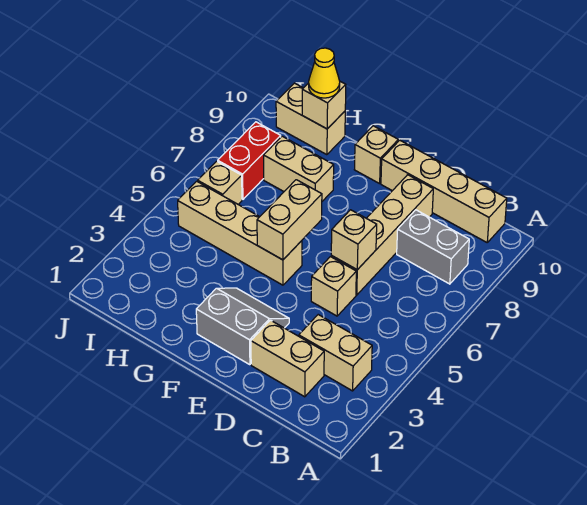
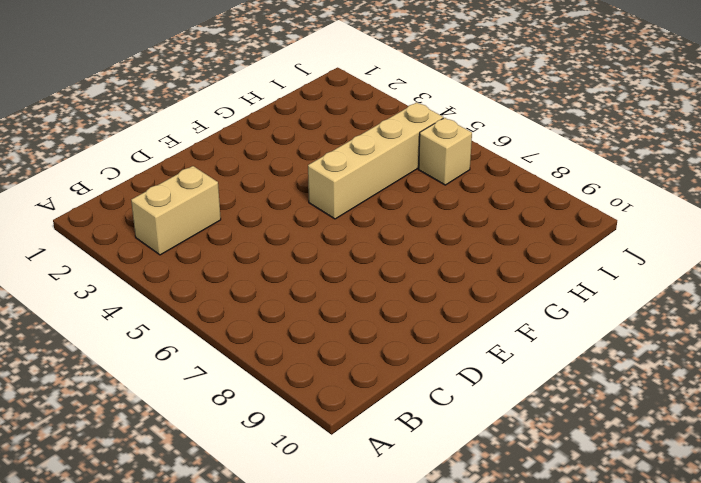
none -> grey brick B8:C8 level 1
none -> tan brick B10:E10 level 1
none -> tan brick C2:D2 level 1

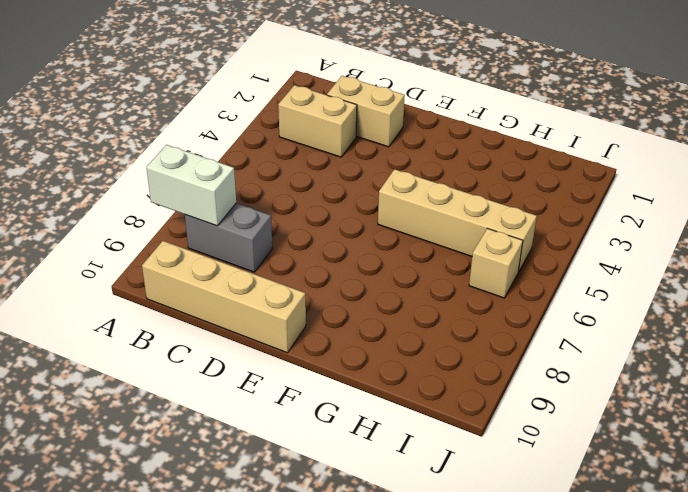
white brick A8:B8 level 2 -> none
none -> tan brick D5 level 1
none -> tan brick D6:D9 level 1
none -> grey slope E2:F3 level 1 top 2

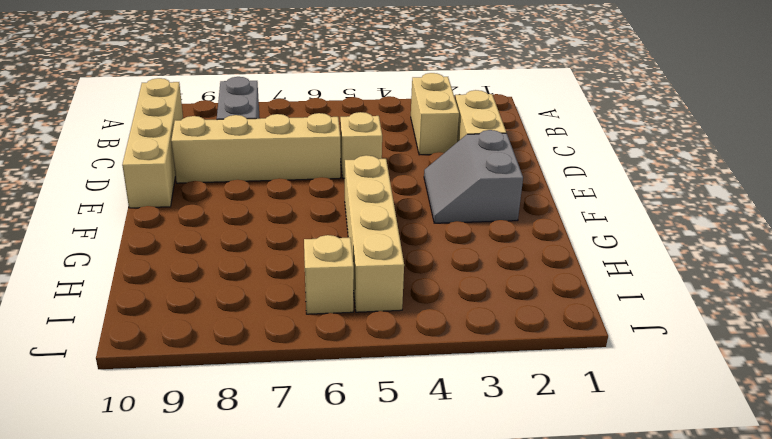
none -> tan brick F10 level 1
none -> tan brick G8:H8 level 1
none -> tan brick H10:I10 level 1

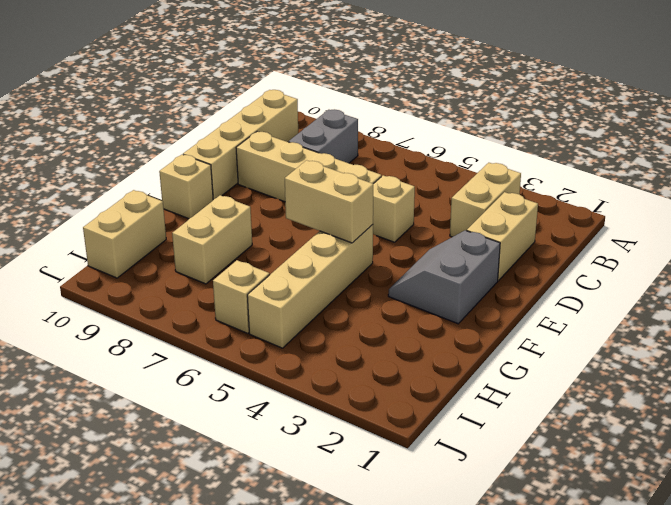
none -> red brick I7:I8 level 1
none -> tan brick D6 level 2
none -> tan brick H10 level 2

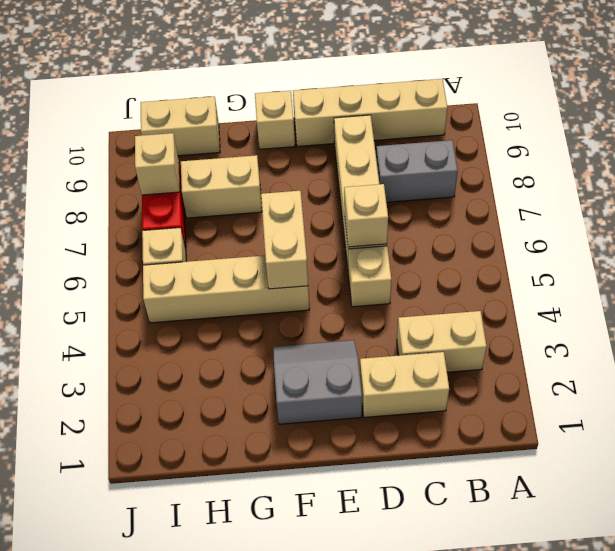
tan brick I8 level 2 -> tan brick H10 level 2
none -> yellow cone H10 level 3

